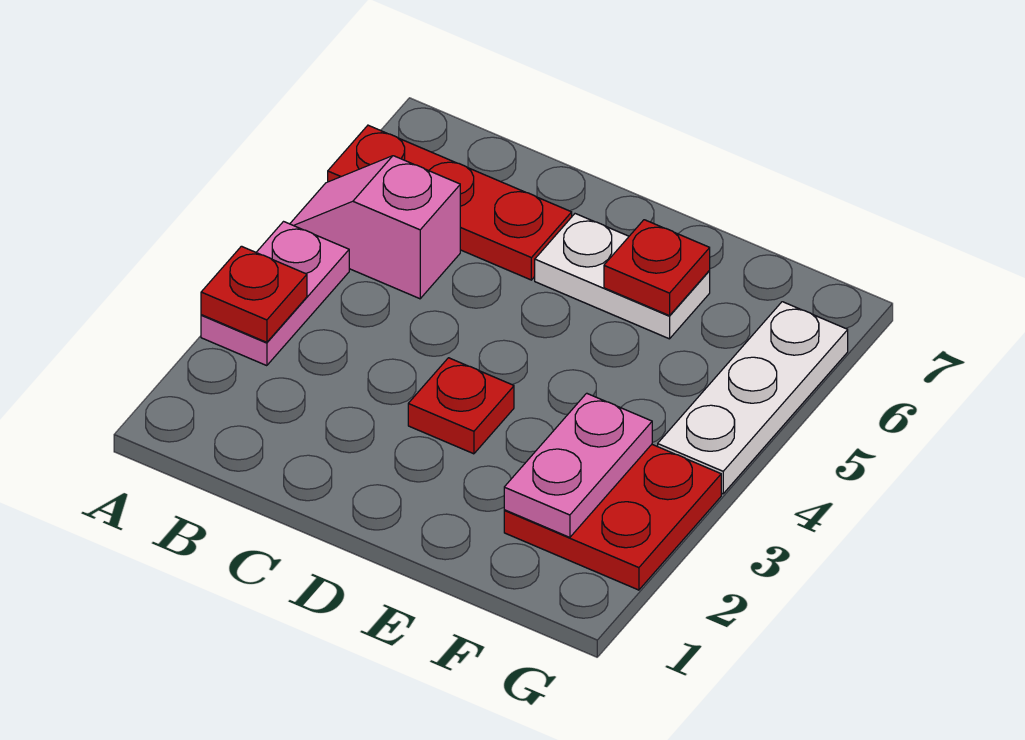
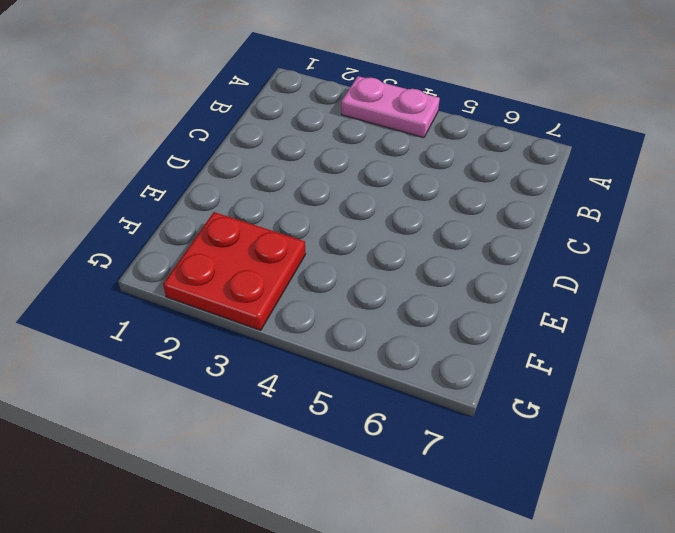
none -> pink slope A5:B5 level 1 top B
none -> red plate A6:C6 level 1

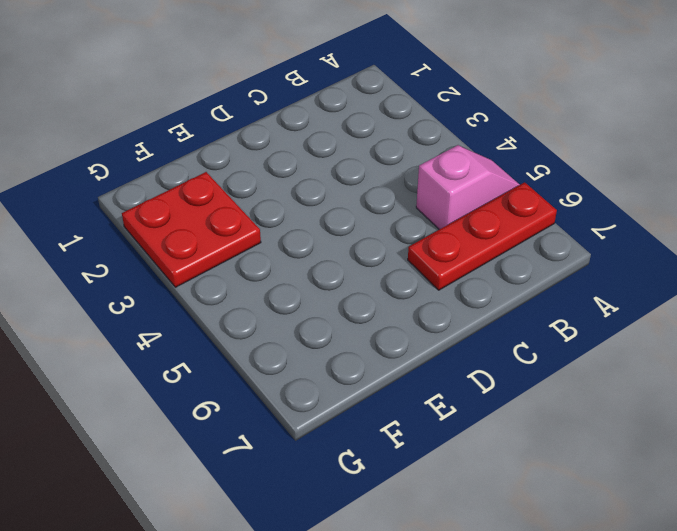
none -> pink plate A3:A4 level 1
none -> red plate D3 level 1

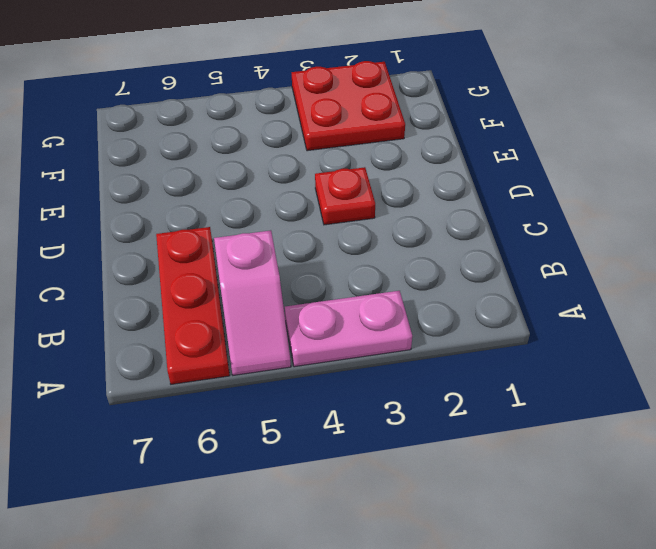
none -> white plate D6:E6 level 1
none -> white plate G4:G6 level 1

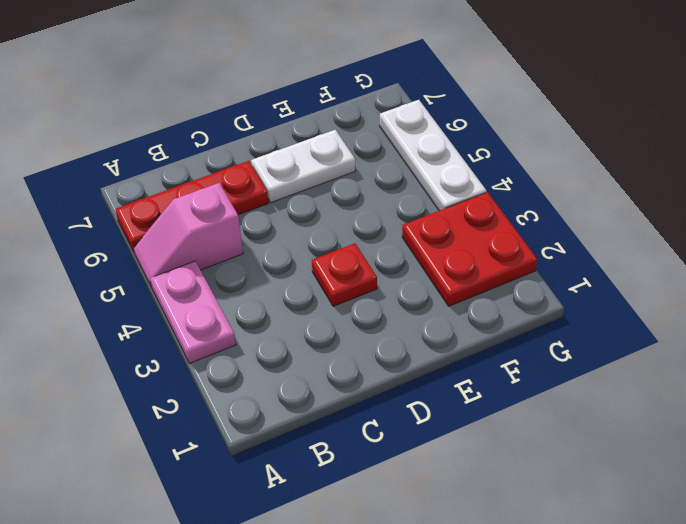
none -> red plate A3 level 2
none -> red plate E6 level 2

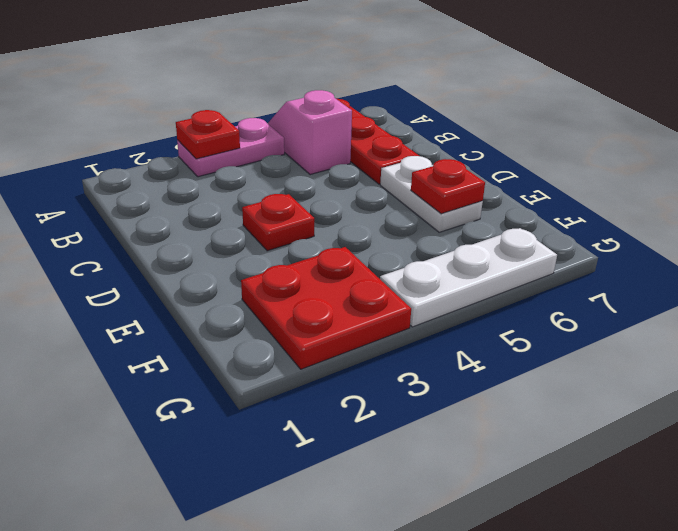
none -> pink plate F2:F3 level 2

